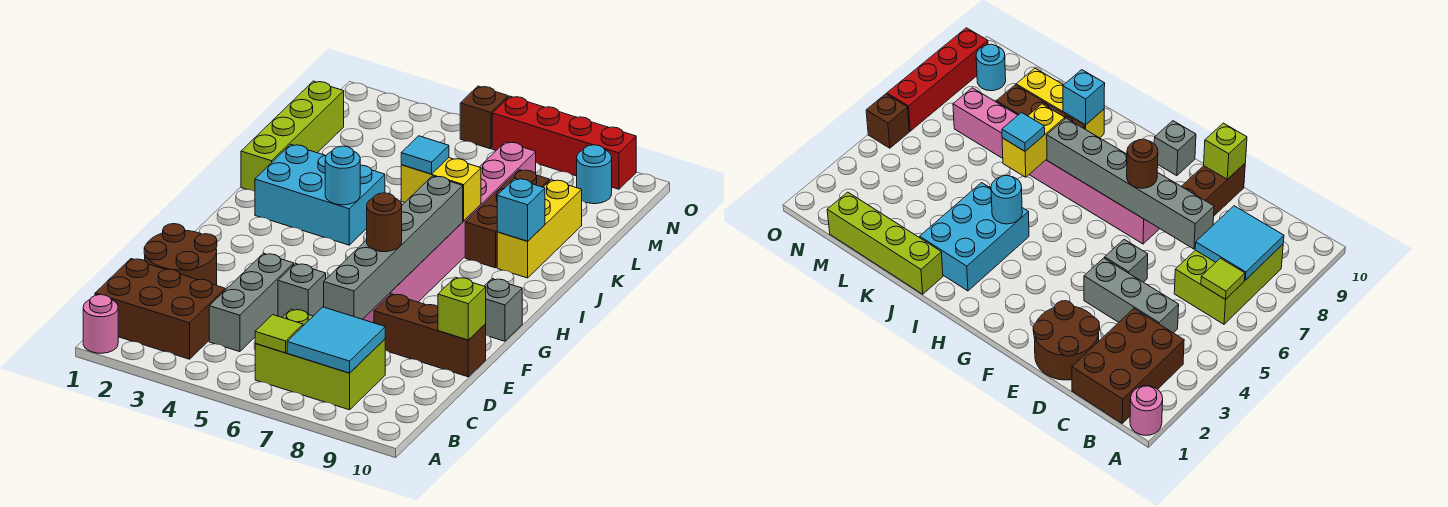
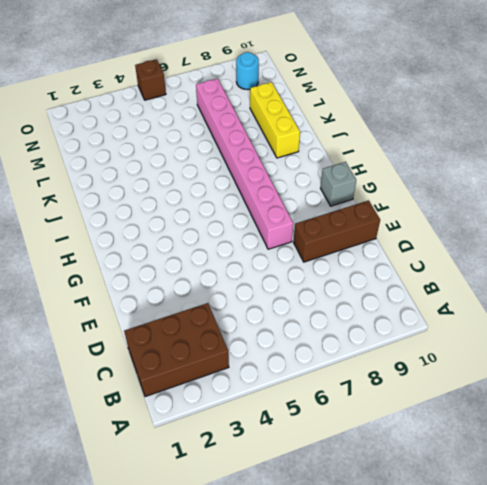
none -> pink round brick A1 level 1
none -> lime brick B6:C8 level 1
none -> grey brick C4:E4 level 1

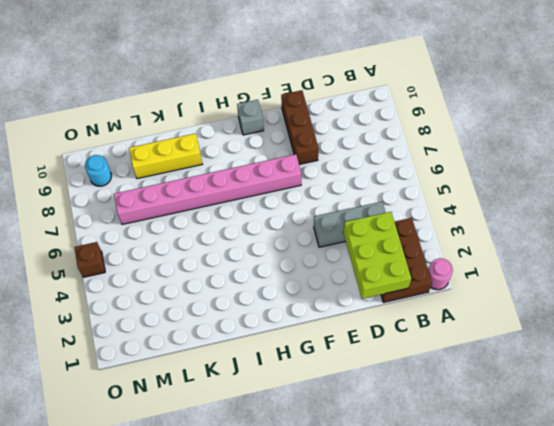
lime brick C1:D3 level 2 -> lime brick B6:C8 level 1
none -> brown round brick D1:E2 level 1
none -> grey brick E5 level 1
none -> cyan brick I2:J4 level 1

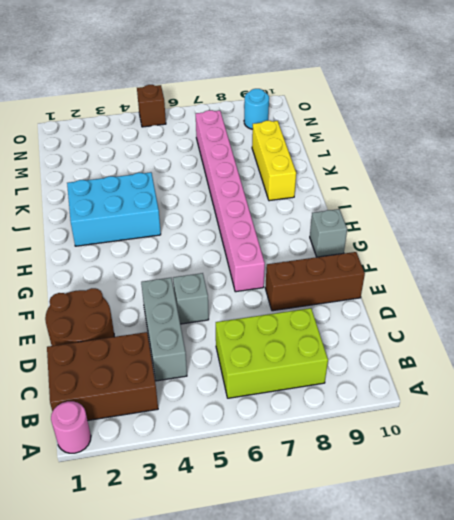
none -> lime brick J1:M1 level 1
none -> brown brick J8:L8 level 1
none -> red brick O6:O9 level 1

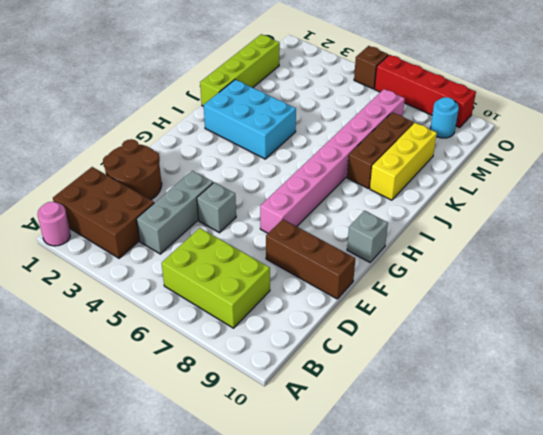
none -> lime tile B6 level 2
none -> cyan tile B7:C8 level 2
none -> grey brick D7:I7 level 2

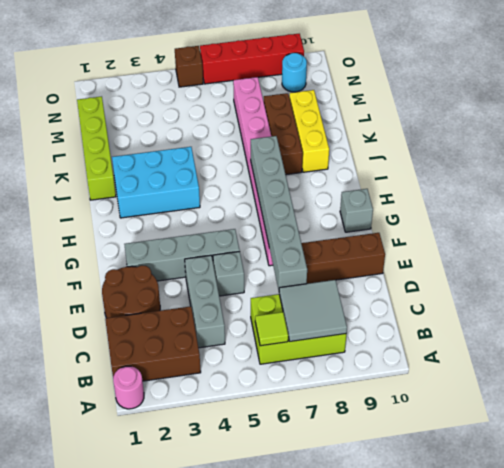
grey tile B7:C8 level 2 -> cyan tile B7:C8 level 2
grey brick F2:F5 level 1 -> none
none -> lime brick E10 level 2
none -> cyan round brick I4 level 2
none -> yellow brick J6:J7 level 2

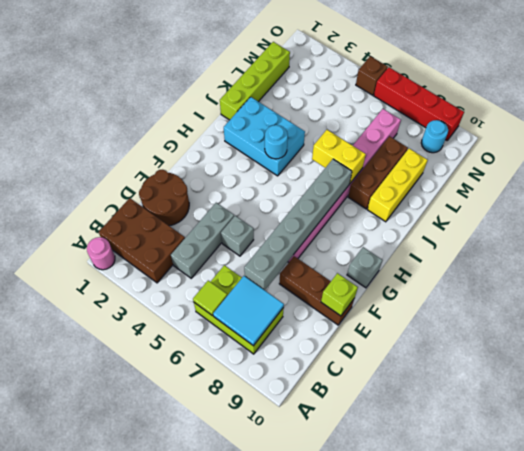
none -> cyan brick J9 level 2
none -> brown round brick F7 level 3
none -> cyan tile J6 level 3

